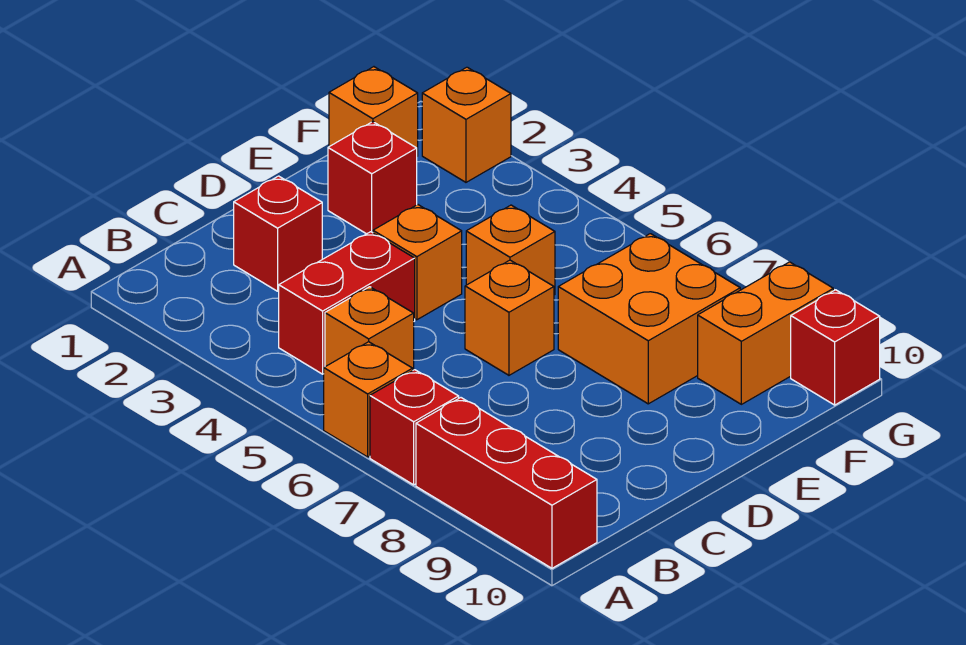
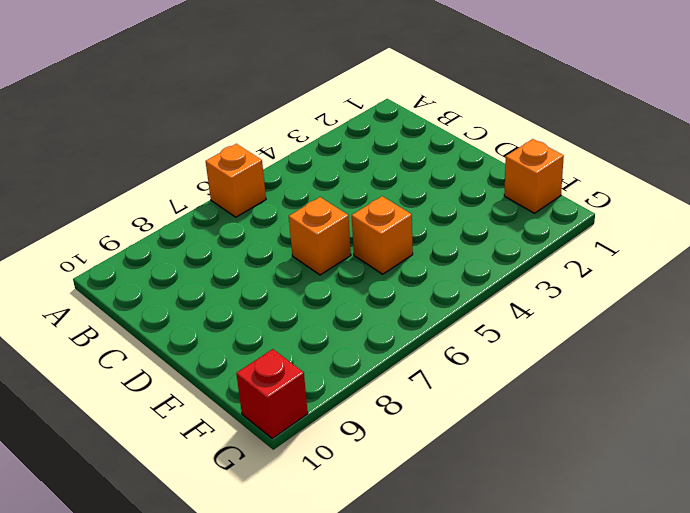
none -> red brick A7 level 1
none -> red brick A8:A10 level 1
none -> red brick B4:C4 level 1

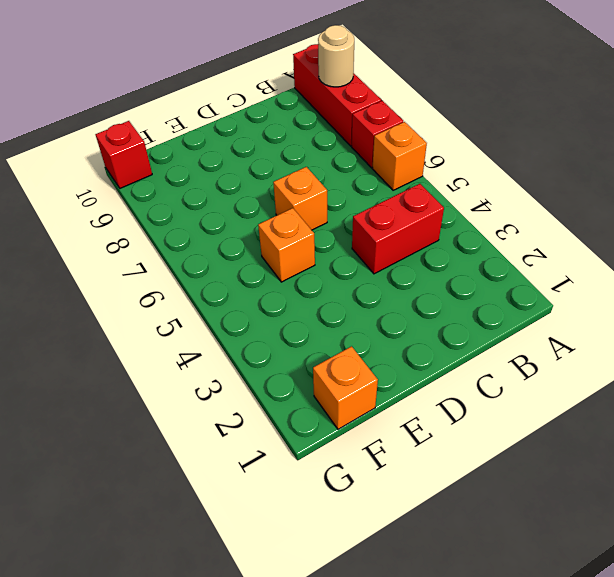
tan round brick A9 level 2 -> none
none -> orange brick B5 level 1
none -> red brick C2 level 1
none -> orange brick D4 level 1

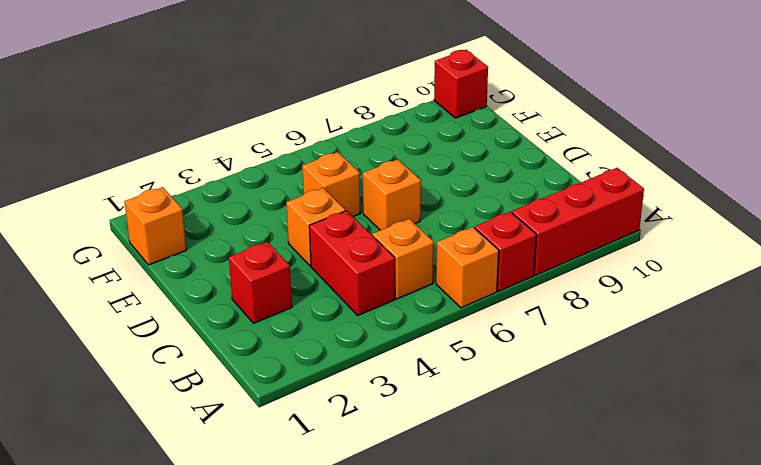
none -> red brick E2 level 1
none -> orange brick E7:F8 level 1
none -> orange brick F9:G9 level 1

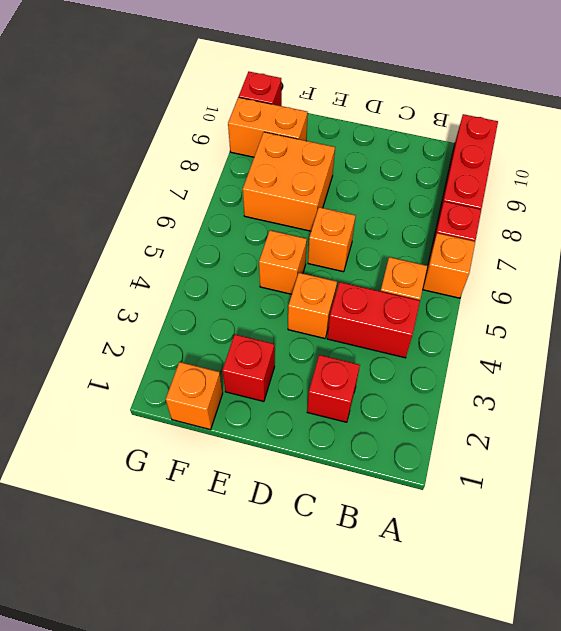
none -> orange brick G2 level 1

